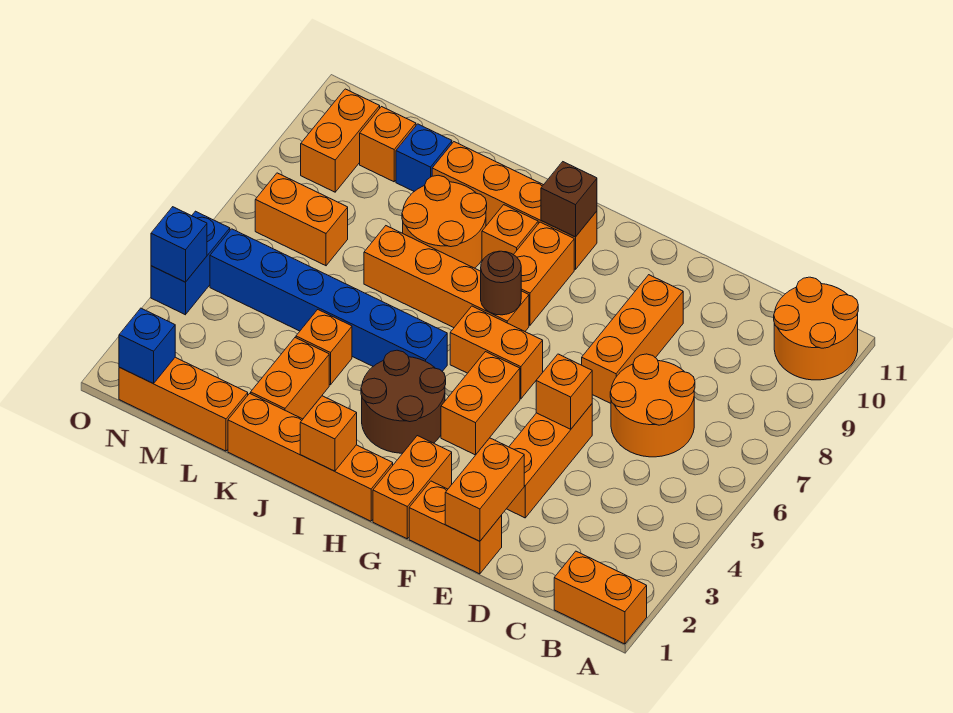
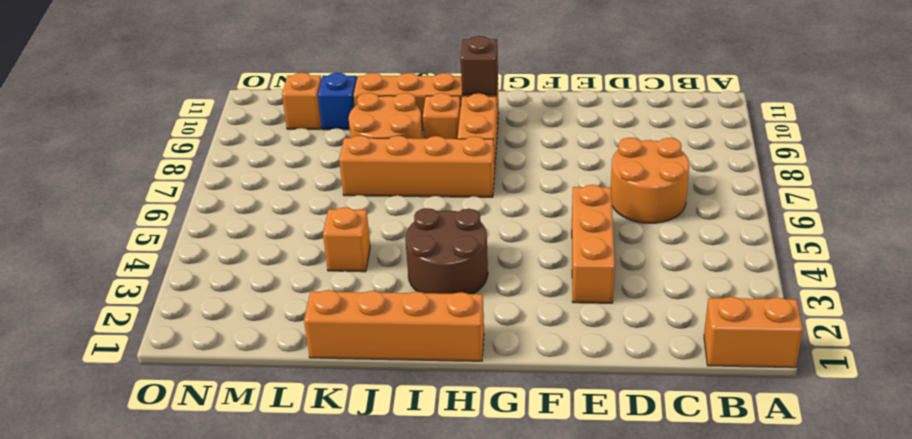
none -> orange round brick A10:B11 level 1
none -> orange brick E1:F1 level 1
none -> orange brick E7:E9 level 1
none -> orange brick G1:G2 level 1

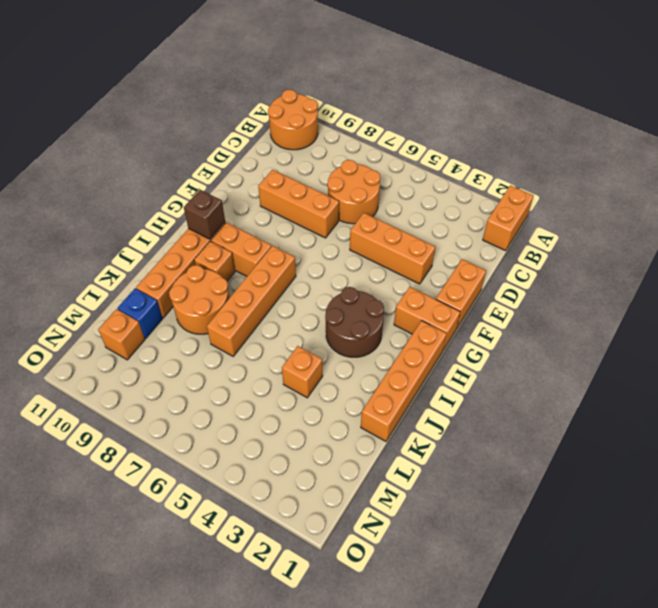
none -> orange brick G4:G5 level 1
none -> orange brick G6:H6 level 1
none -> blue brick I5:N5 level 1
none -> orange brick K2:K3 level 1

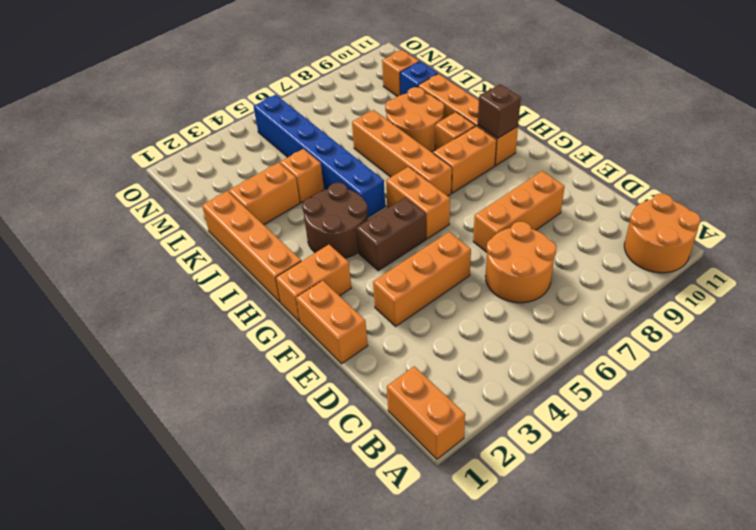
brown brick G4:G5 level 1 -> orange brick G4:G5 level 1
none -> orange brick L1:N1 level 1
none -> orange brick M7:N7 level 1
none -> orange brick N9:N10 level 1
none -> blue brick O4:O5 level 1

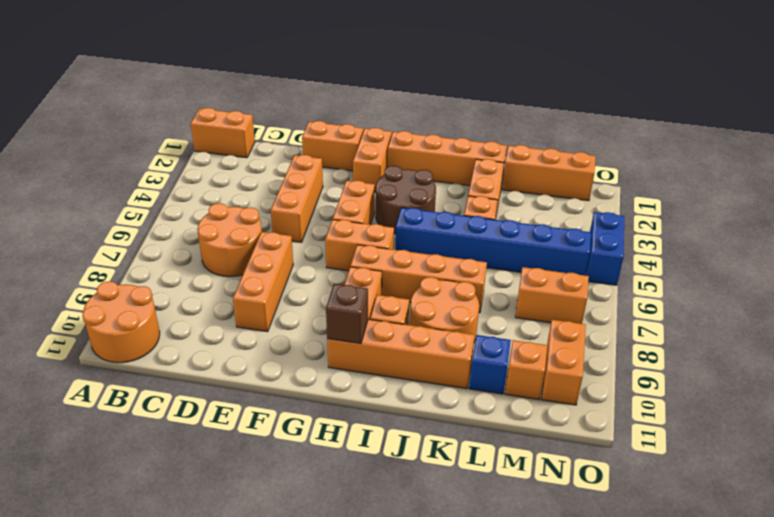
none -> orange brick E1:E2 level 2
none -> orange brick E5 level 2
none -> brown round brick H7 level 2
none -> orange brick I1 level 2

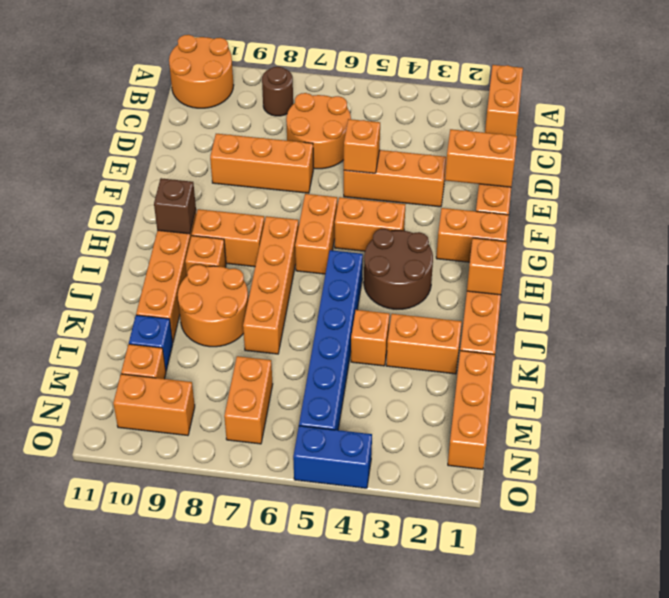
brown round brick B8 level 1 -> brown round brick H7 level 2
none -> blue brick N1 level 2
none -> blue brick O4 level 2

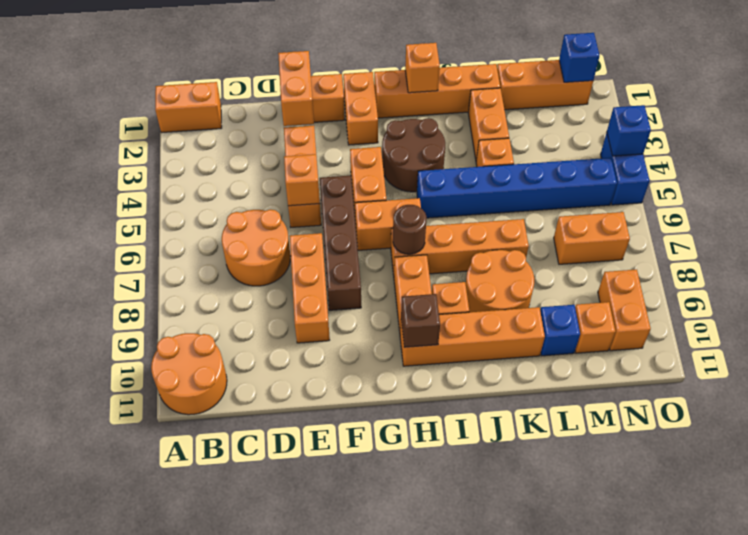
brown brick F5:F8 level 1 -> none

